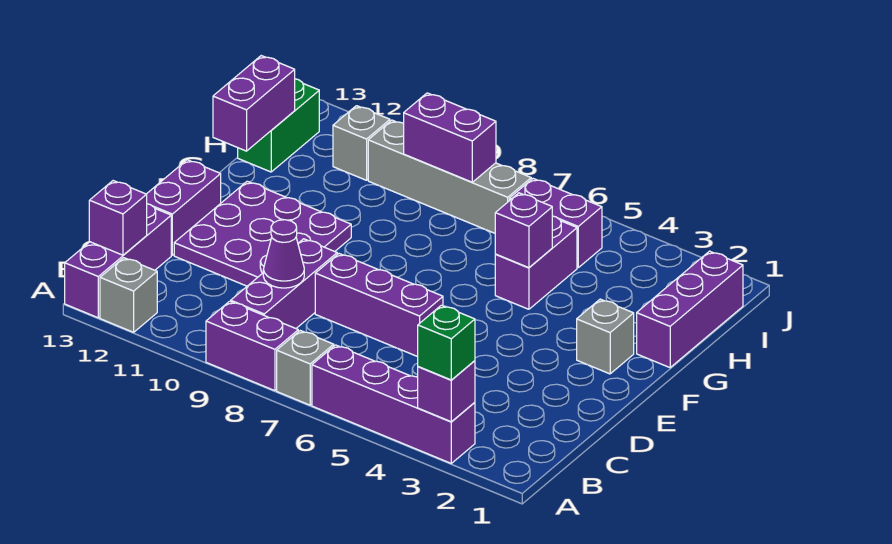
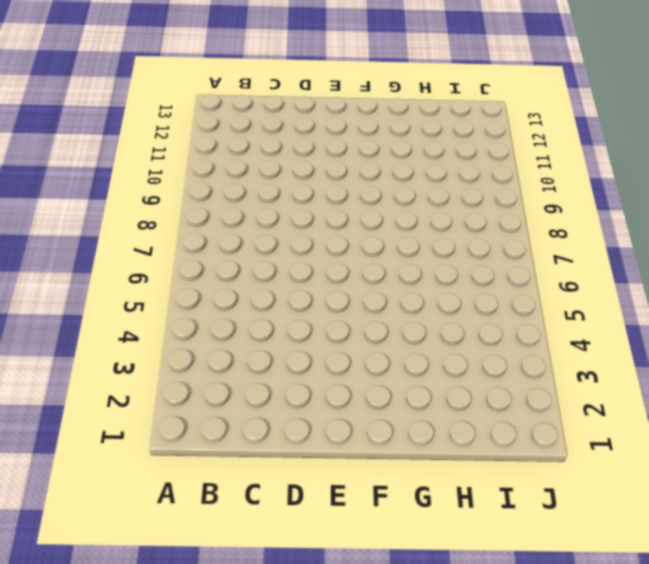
none -> purple brick A3:A6 level 1
none -> grey brick A7 level 1
none -> purple brick A8:A9 level 1

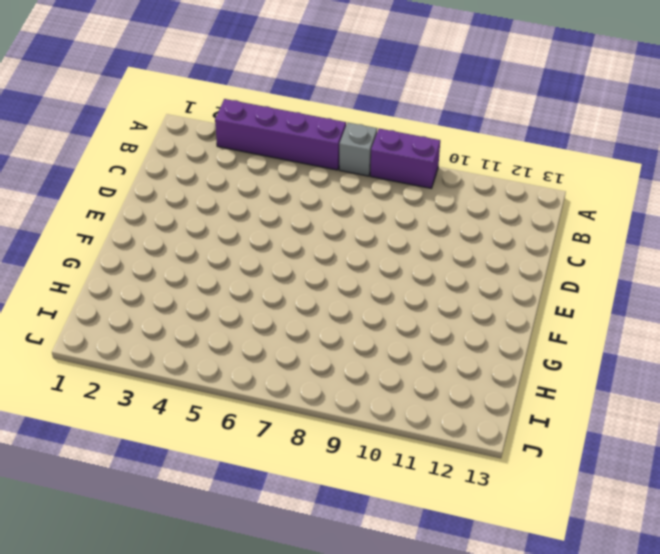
none -> grey brick A12 level 1
none -> purple brick A13:C13 level 1
none -> purple brick B9:D9 level 1

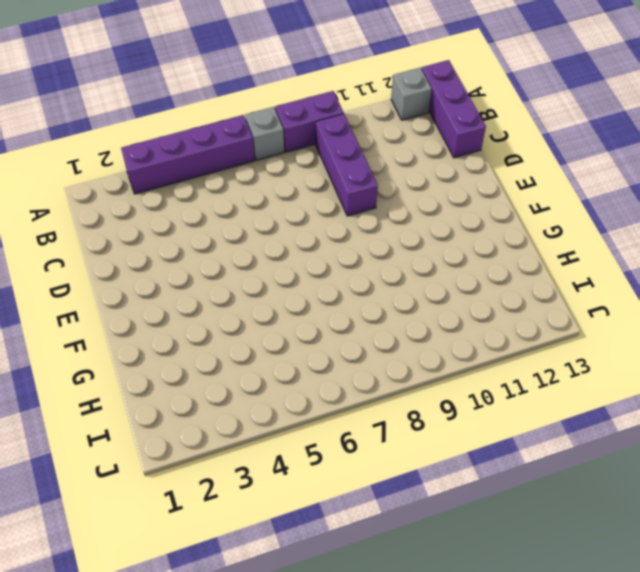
none -> purple brick D6:D8 level 1
none -> purple plate D10:F12 level 1
none -> purple brick D13:E13 level 1

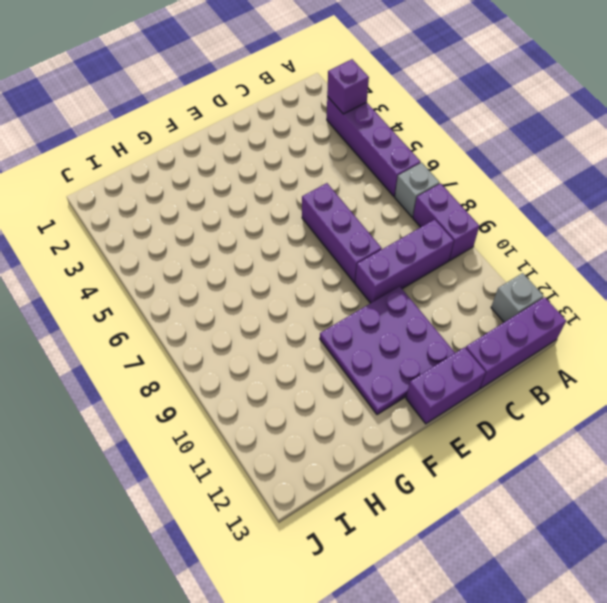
none -> grey brick F2 level 1
none -> purple brick G1:I1 level 1
none -> purple brick G5:H5 level 1

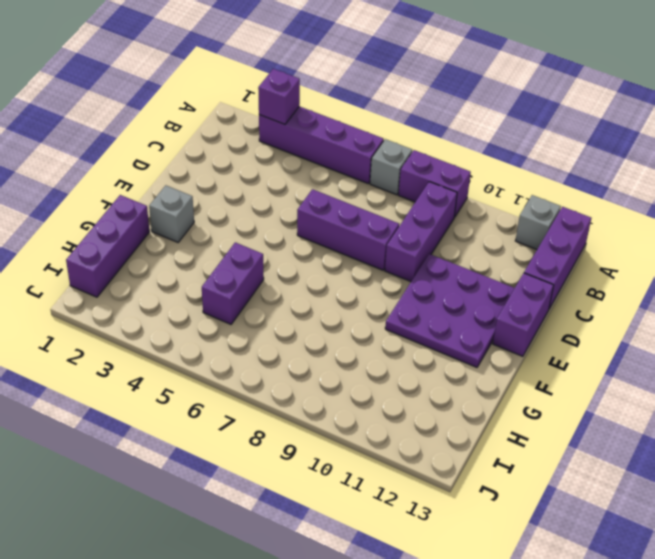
none -> green brick H13:I13 level 1
none -> purple brick I5:I6 level 1
none -> grey brick I7:I10 level 1

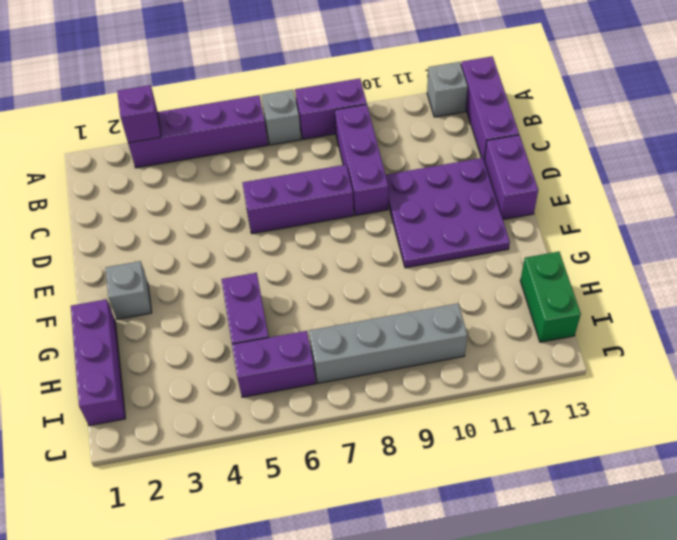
none -> grey brick I11 level 1
none -> purple brick B13 level 2
none -> purple cone C9 level 2

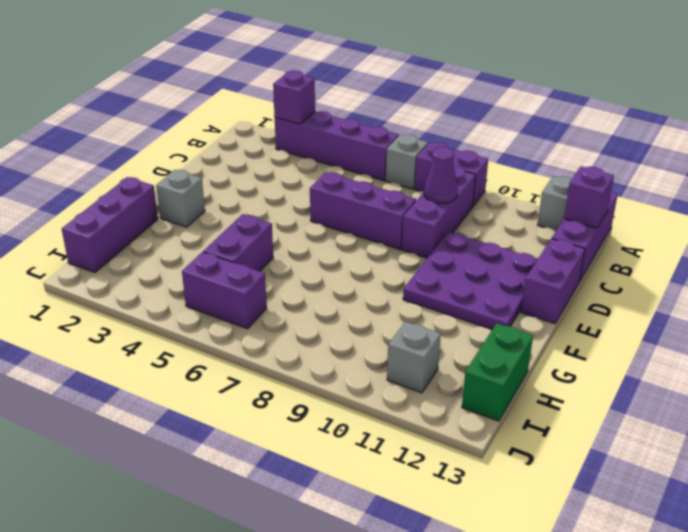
none -> grey brick I7:I10 level 1
none -> purple brick G5 level 2
none -> purple brick G13:H13 level 2

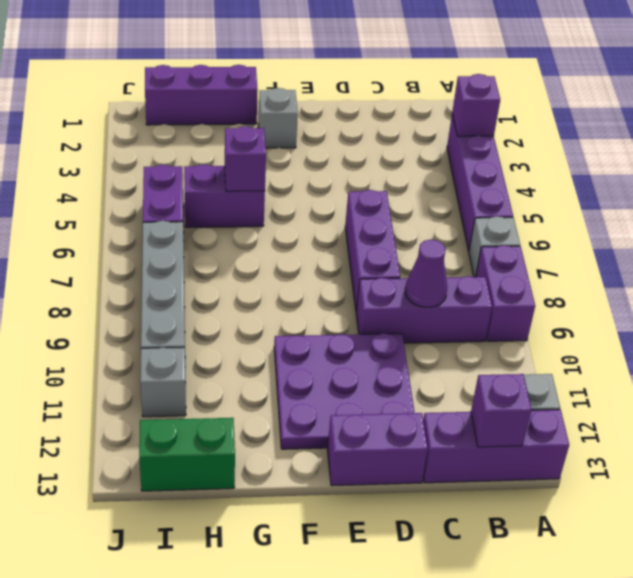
none -> purple brick G13:H13 level 2
none -> purple brick I8:I9 level 2
none -> green brick A3 level 3

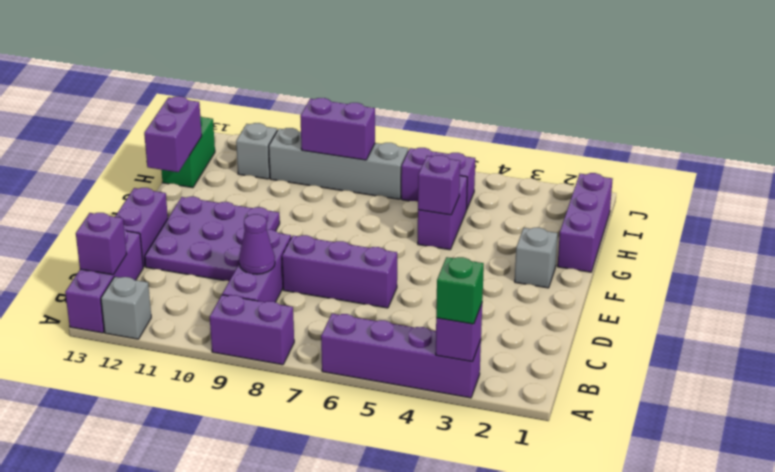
none -> grey brick A7 level 1

